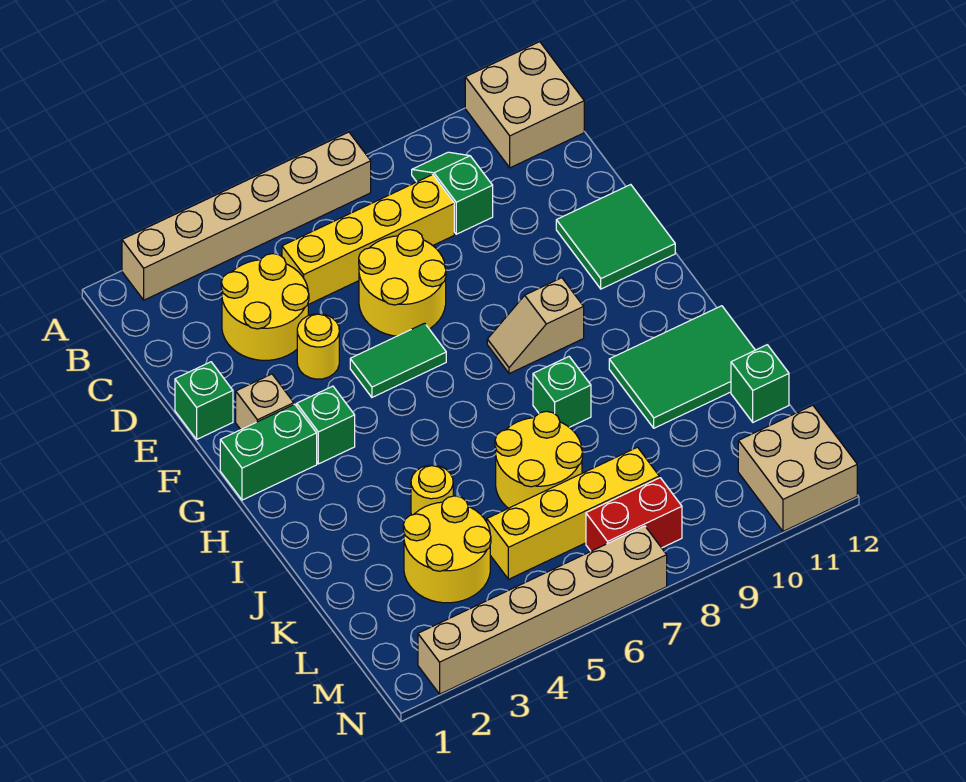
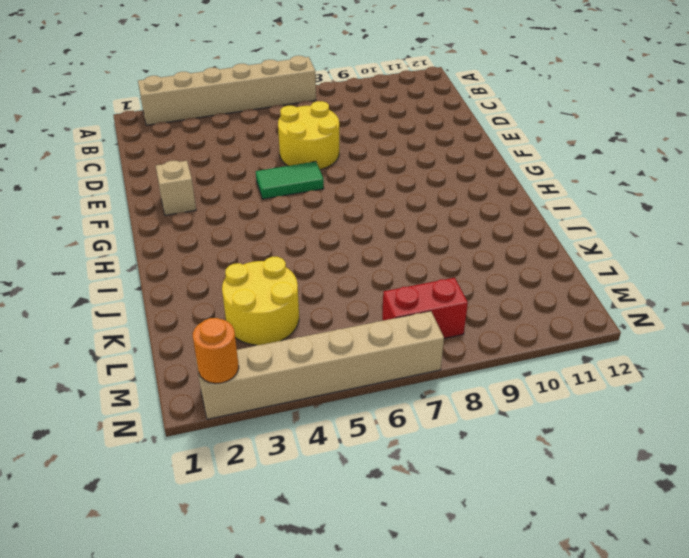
orange round brick N2 level 2 -> none
none -> tan brick A11:B12 level 1
none -> green slope B9:C9 level 1 top C
none -> yellow round brick C3:D4 level 1

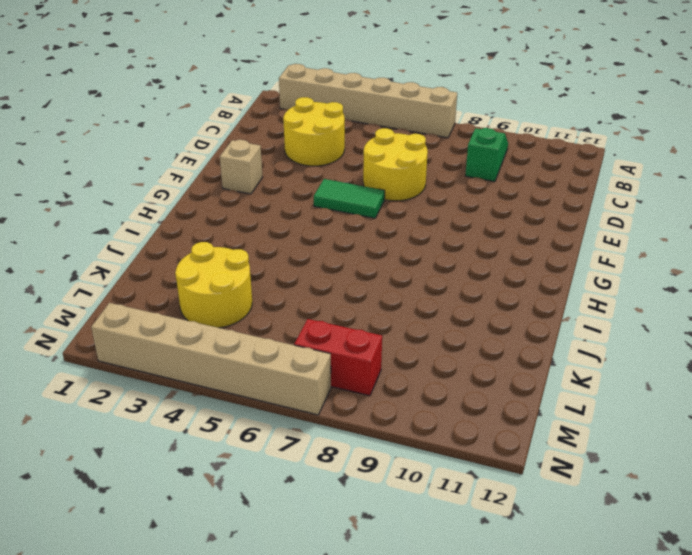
none -> tan brick A11:B12 level 1
none -> yellow brick C5:C8 level 1
none -> green brick E1 level 1

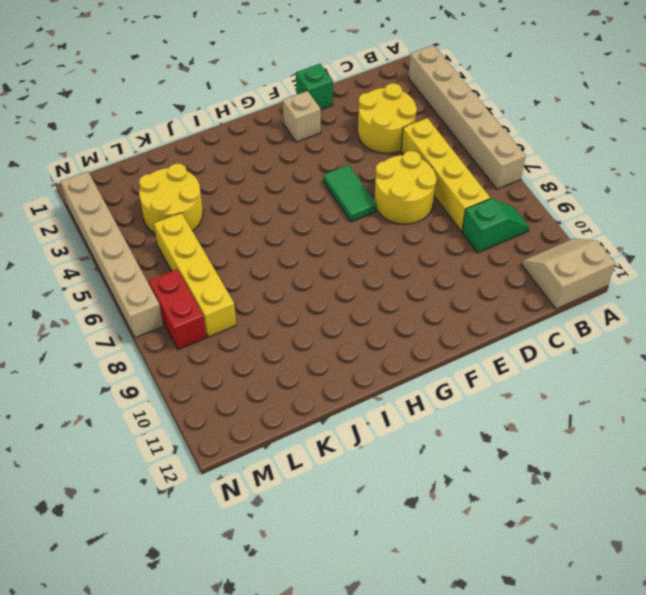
tan slope A11:B12 level 1 top 12 -> tan brick A11:B12 level 1
none -> yellow round brick E4 level 1
none -> green tile E11:F12 level 1
none -> green brick G1:G2 level 1

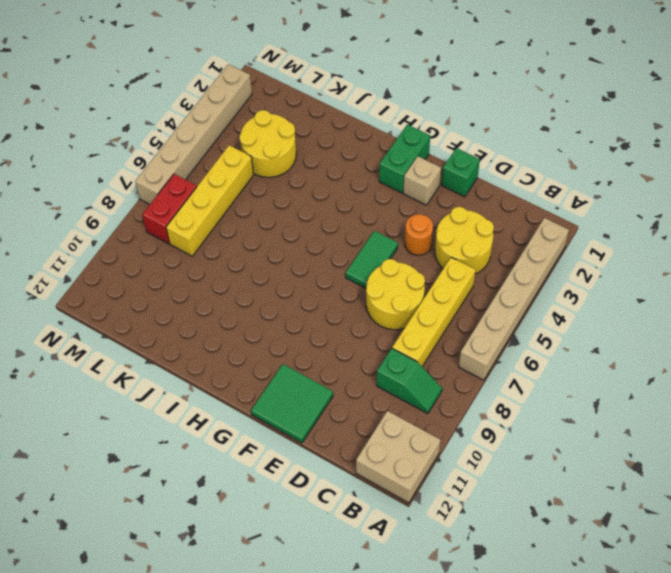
orange round brick E4 level 1 -> yellow round brick E4 level 1
none -> green brick G3 level 1
none -> tan slope G8:G9 level 1 top 9
none -> green brick I8 level 1

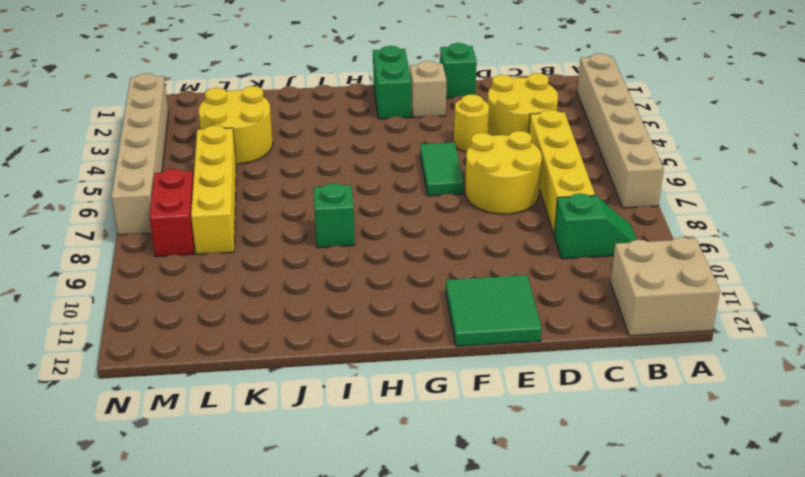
none -> green brick G3 level 1
none -> tan slope G8:G9 level 1 top 9
none -> green tile I10:J12 level 1

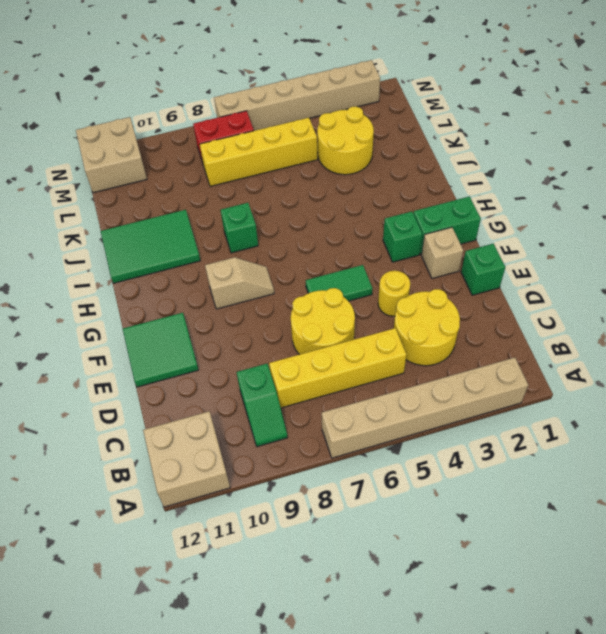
none -> yellow round brick J4 level 1
none -> yellow round brick J6:K7 level 1
none -> green brick K12 level 1

